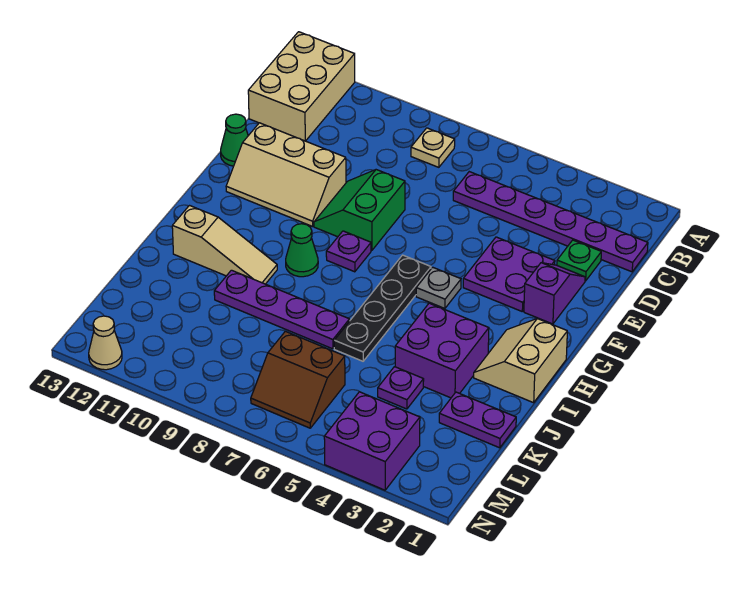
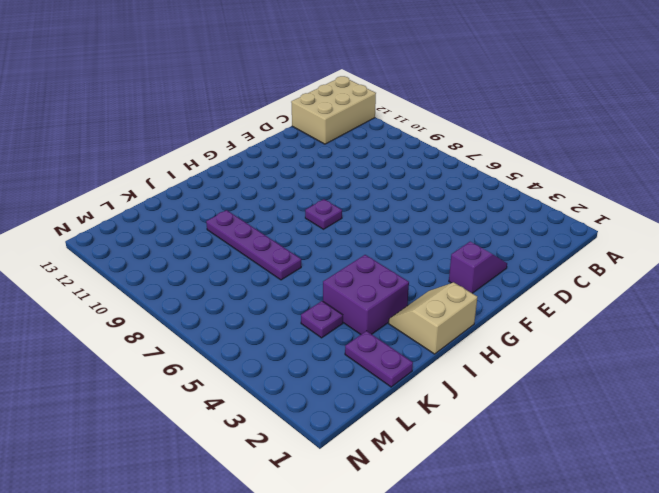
none -> tan plate B8 level 1
none -> purple plate C1:C6 level 1
none -> green plate D2 level 1

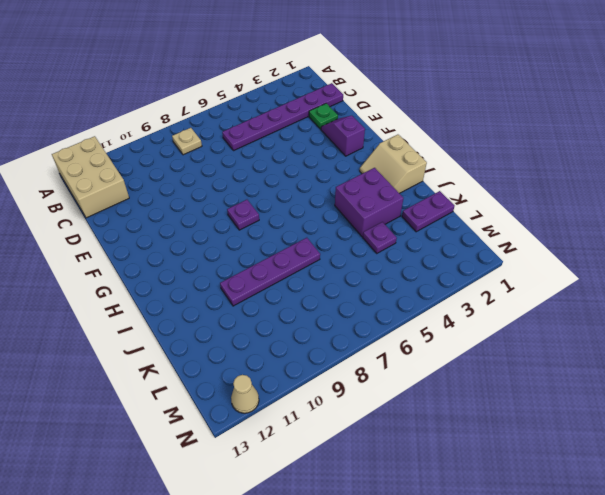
none -> purple plate E3:F4 level 1
none -> green slope E8:F9 level 1 top 8
none -> tan slope E10:F12 level 1 top E

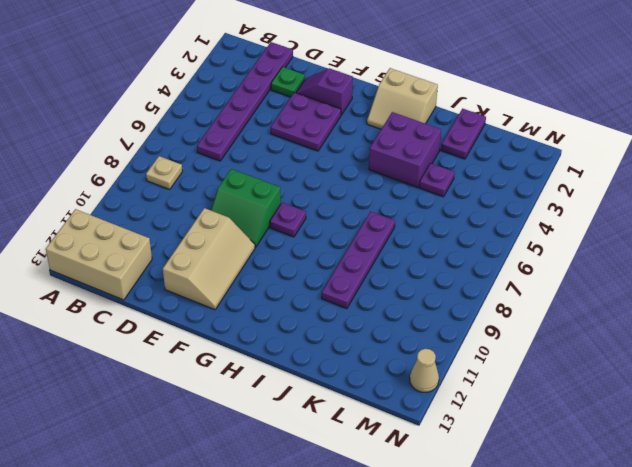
none -> green cone E13 level 1
none -> grey plate G5 level 1
none -> black plate G6:J6 level 1

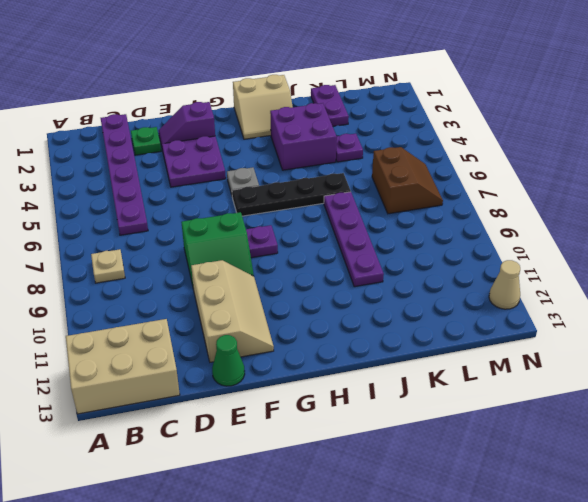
none -> green cone H9 level 1
none -> tan slope I10:I12 level 1 top 12
none -> purple brick M3:N4 level 1

